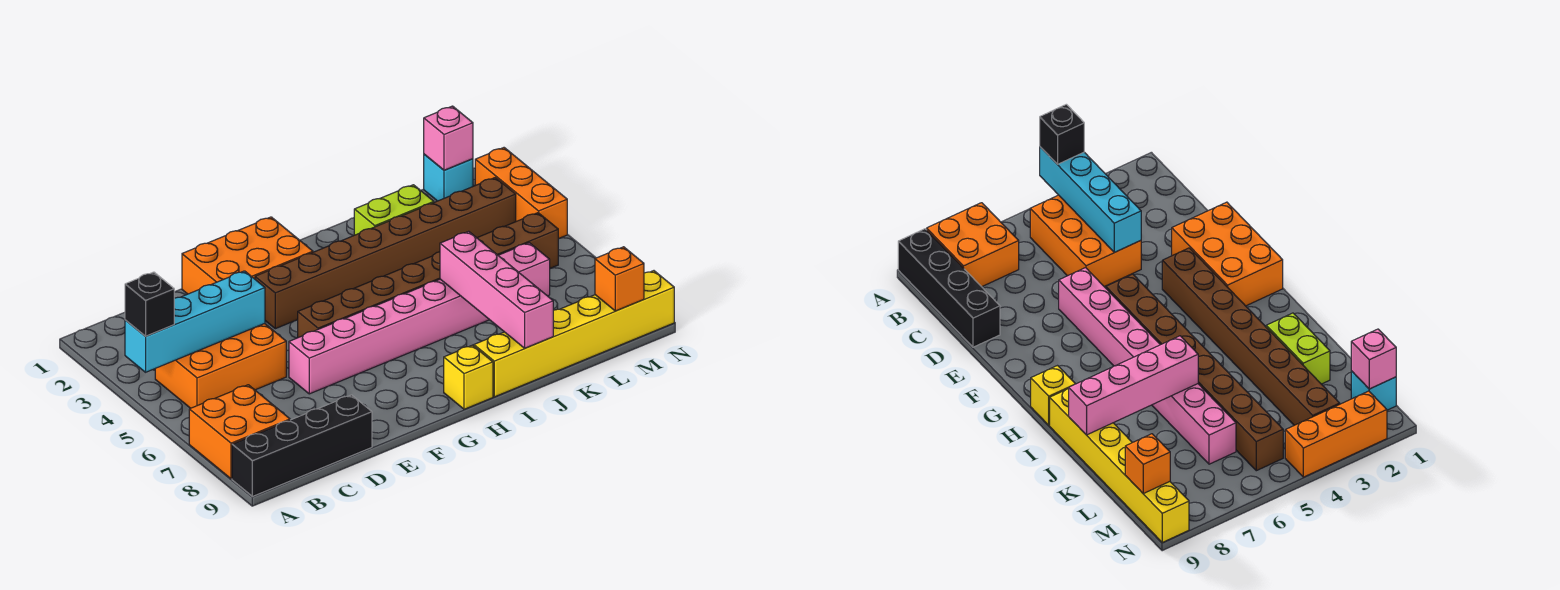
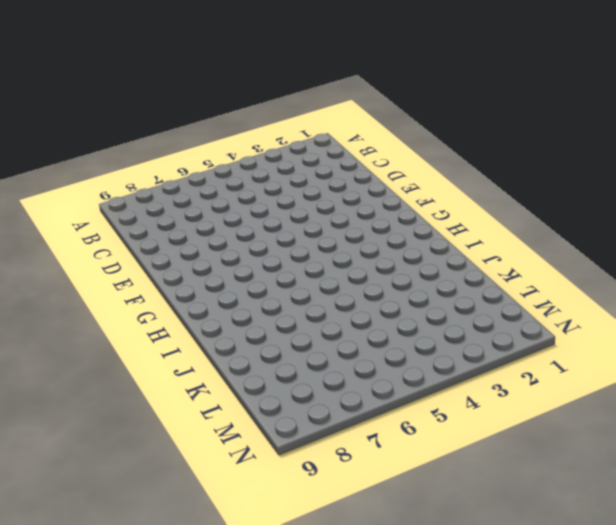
none -> orange brick A7:B8 level 1
none -> black brick A9:D9 level 1
none -> orange brick B4:D5 level 1

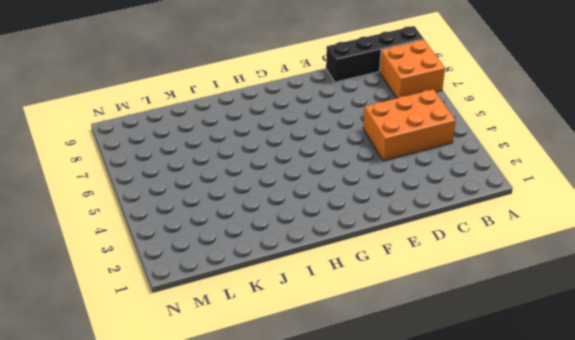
none -> orange brick E1:G2 level 1
none -> pink brick E6:L6 level 1
none -> brown brick F3:M3 level 1

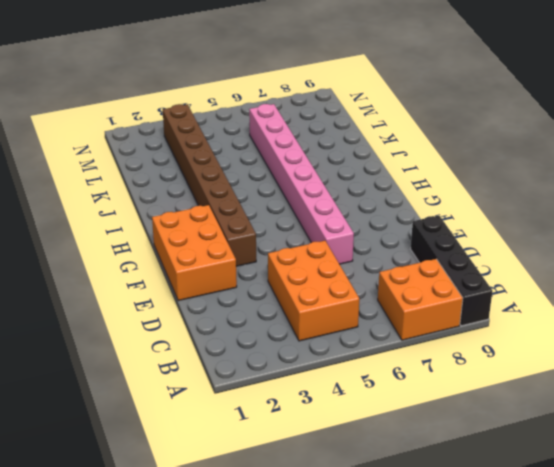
none -> brown brick F5:M5 level 1
none -> yellow brick H9 level 1
none -> yellow brick I9:N9 level 1

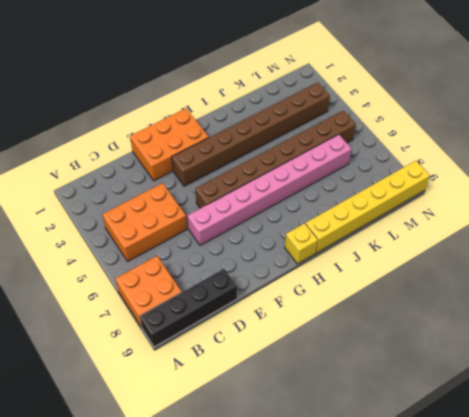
none -> lime brick J2:K2 level 1
none -> cyan brick M1 level 1
none -> orange brick N2:N4 level 1

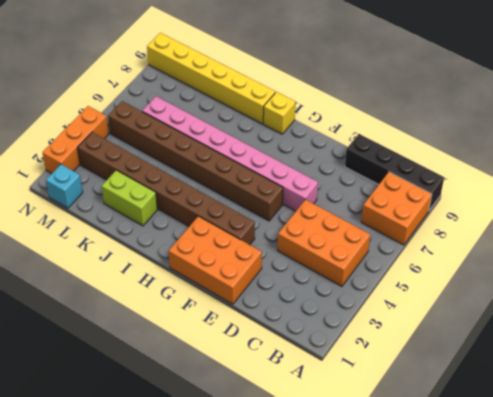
none -> cyan brick A4:D4 level 2
none -> pink brick J6:J9 level 2
none -> pink brick M1 level 2

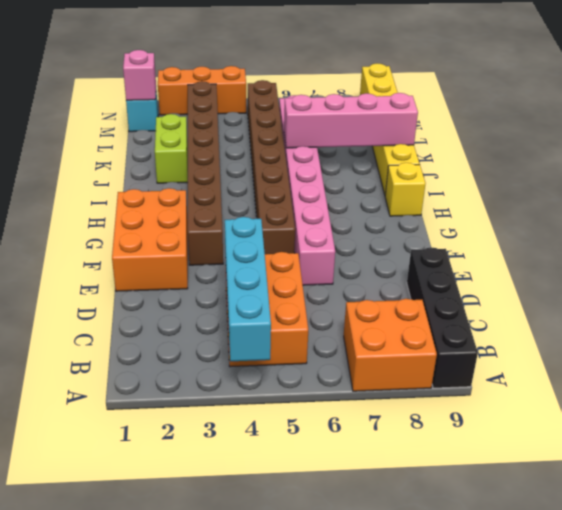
none -> orange brick M9 level 2
none -> black brick A4 level 3

